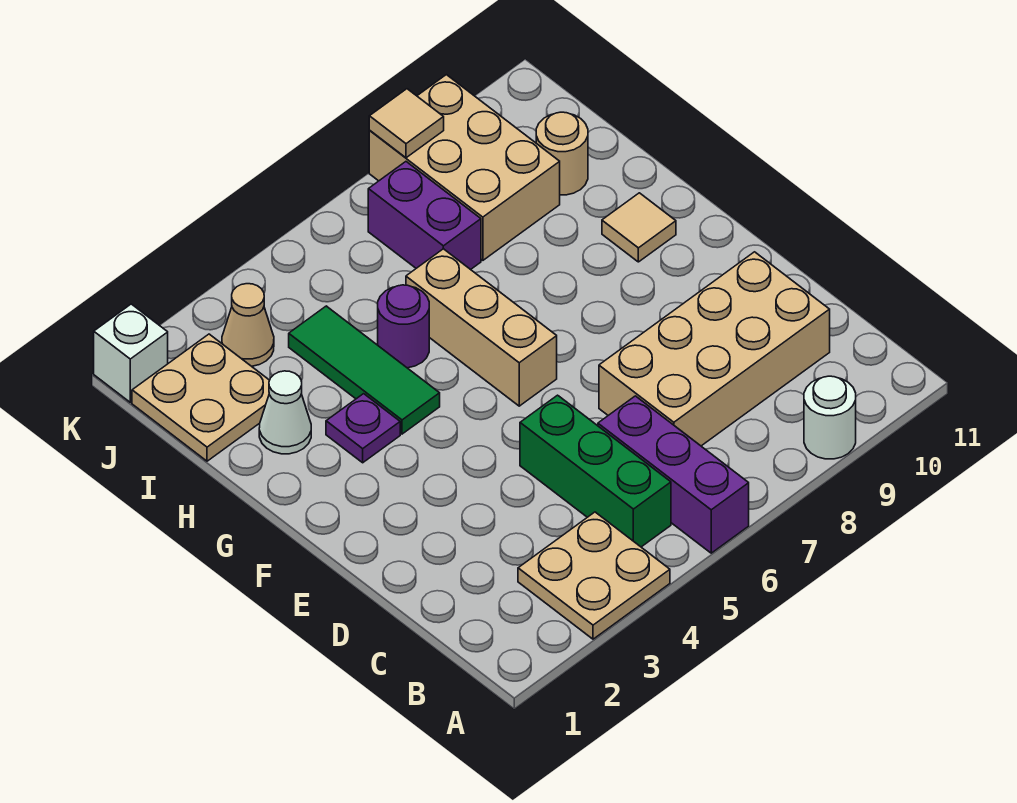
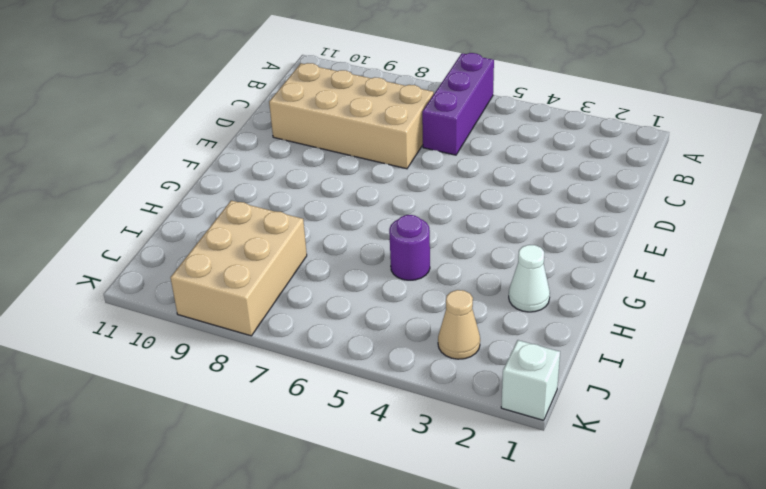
none -> tan plate A3:B4 level 1
none -> white round brick A9 level 1
none -> green brick B5:D5 level 1

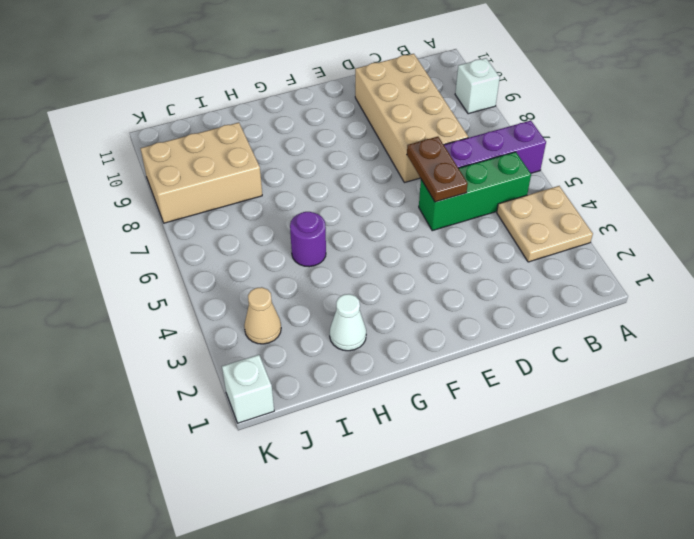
white brick A9 level 1 -> white round brick A9 level 1
brown plate D5:D6 level 2 -> none
none -> tan brick F6:H6 level 1
none -> purple plate G3 level 1
none -> green tile G4:I4 level 1

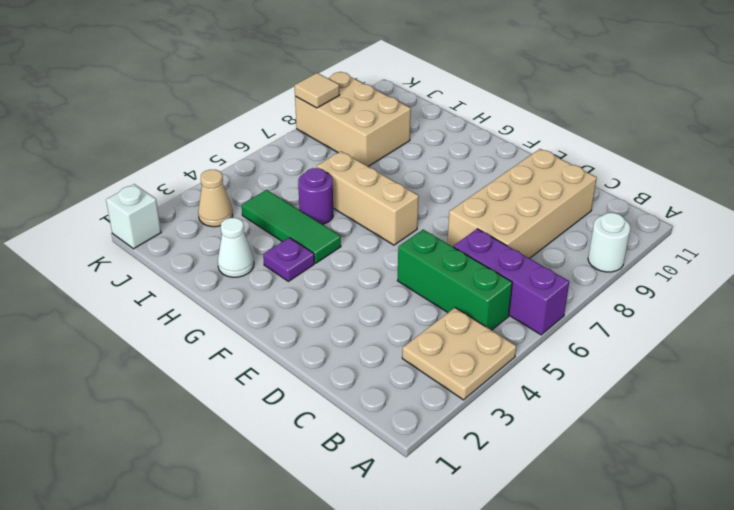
none -> tan tile G10 level 1
none -> tan plate I1:J2 level 1
none -> purple brick I7:J7 level 1

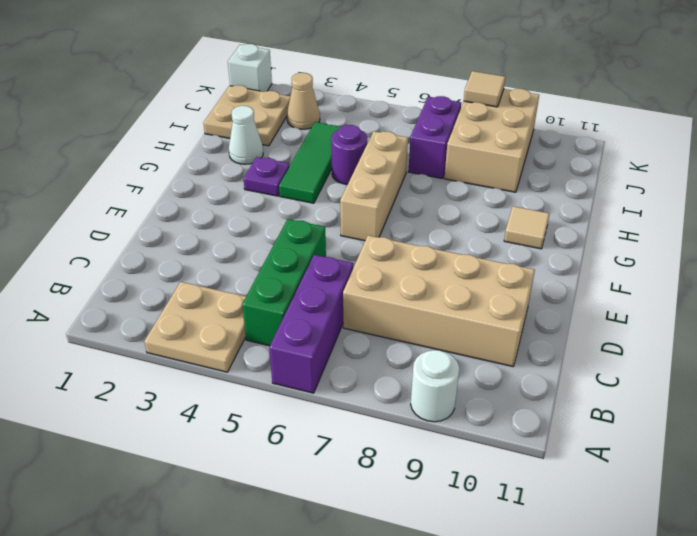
none -> tan round brick I10 level 1

